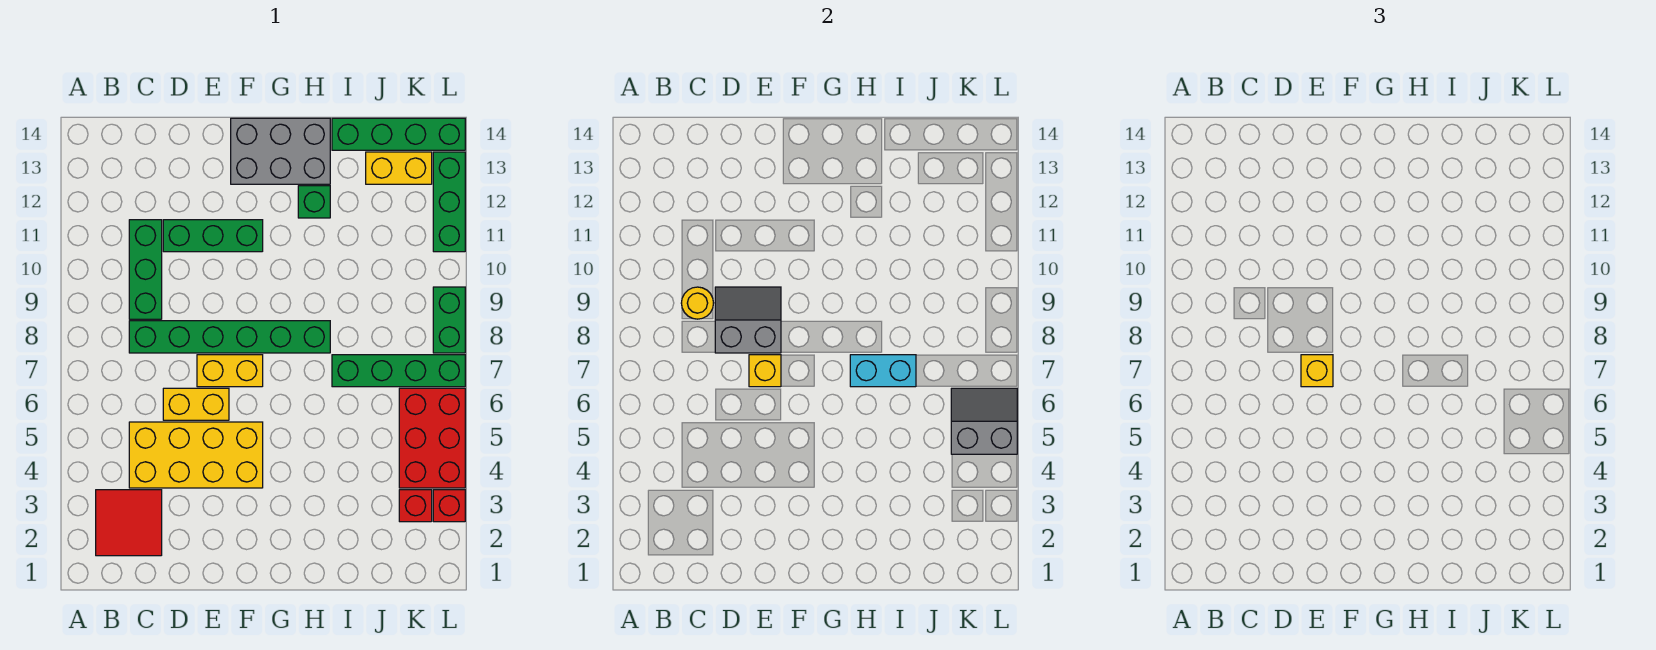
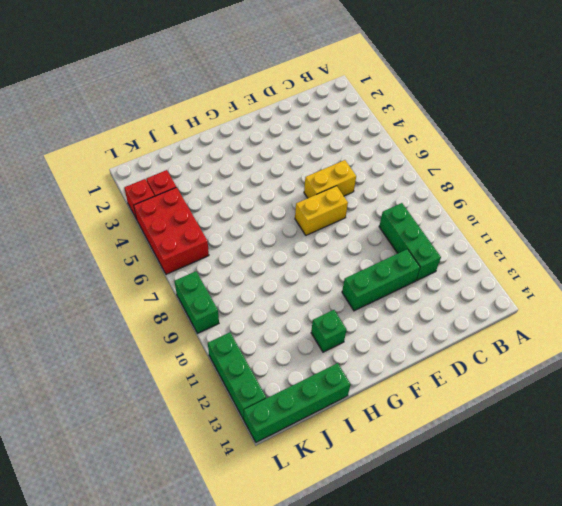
none -> red tile B2:C3 level 1
none -> yellow brick C4:F5 level 1
none -> green brick C8:H8 level 1

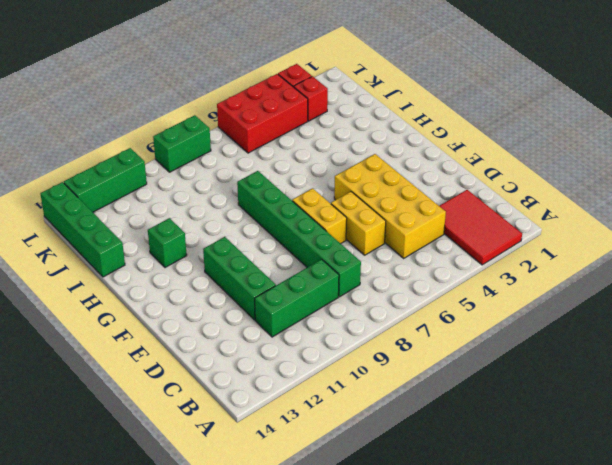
red tile A2:C3 level 1 -> red tile B2:C3 level 1
none -> grey brick F13:H14 level 1
none -> green brick I7:L7 level 1
none -> yellow brick J13:K13 level 1

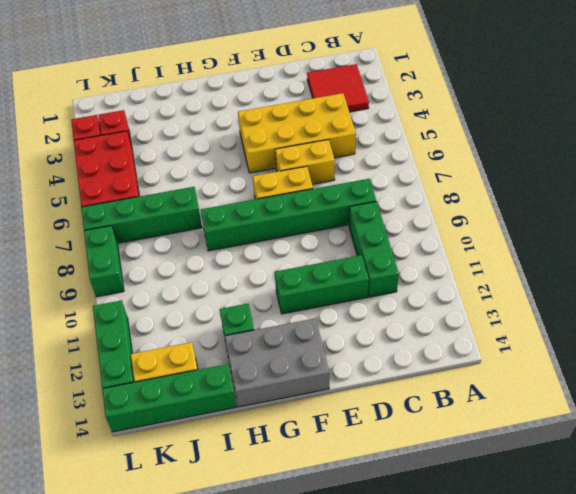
none -> yellow round brick C9 level 2
none -> grey slope D8:E9 level 2 top 8
none -> yellow brick E7 level 2

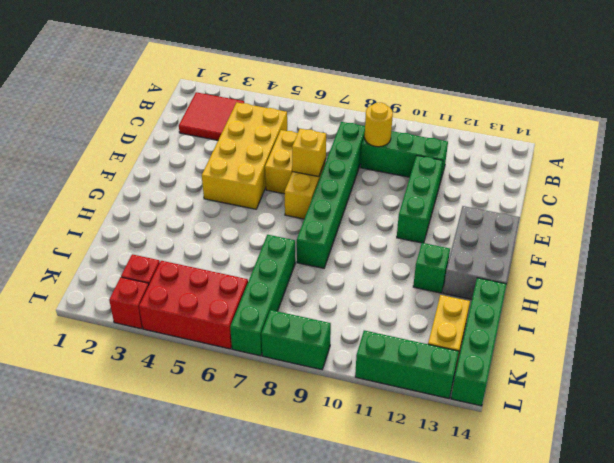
none -> grey slope D8:E9 level 2 top 8
none -> cyan brick H7:I7 level 2
none -> grey slope K5:L6 level 2 top 5

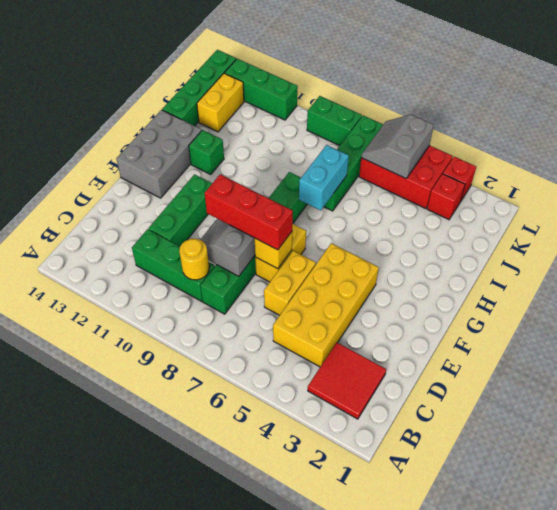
red brick E7:E9 level 3 -> yellow brick E7 level 3

